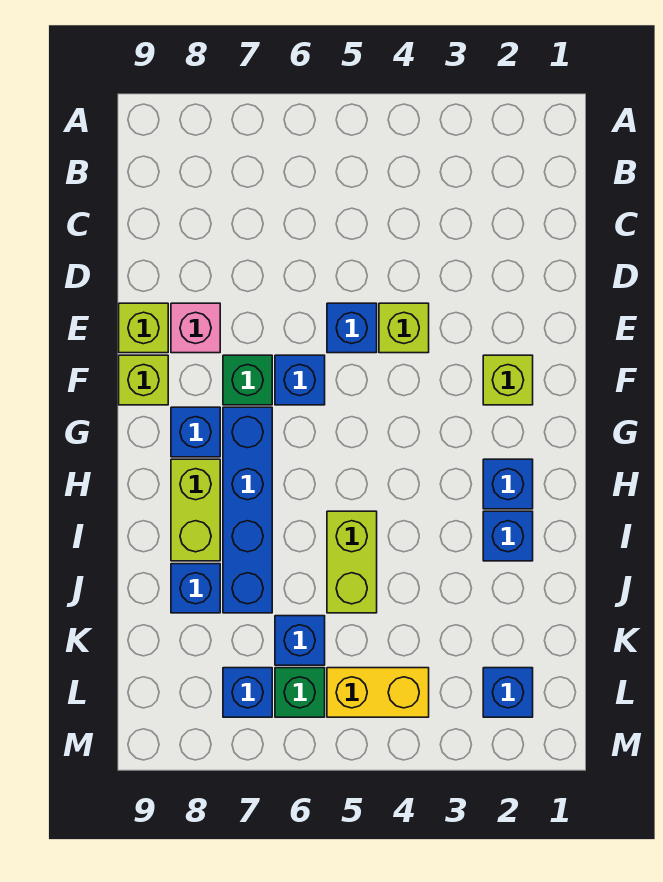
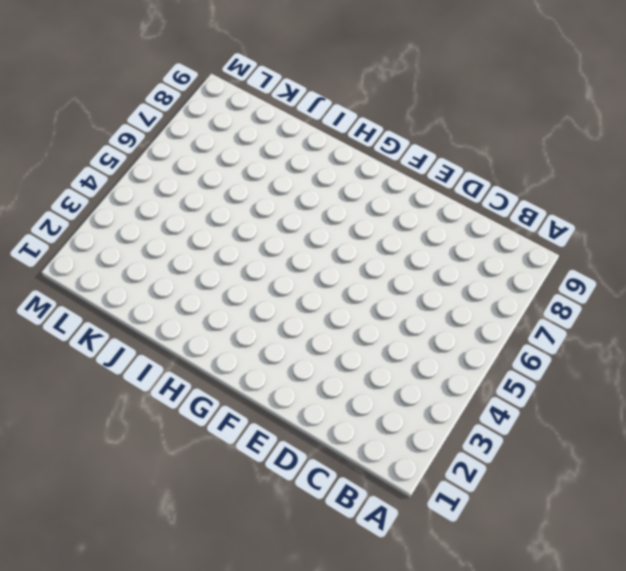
none -> lime brick E4 level 1
none -> blue brick E5 level 1
none -> pink brick E8 level 1

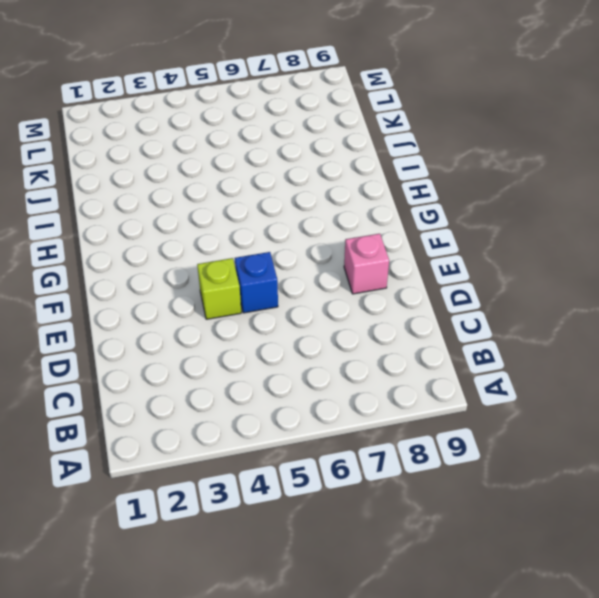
none -> lime brick E9 level 1
none -> lime brick F2 level 1
none -> blue brick F6 level 1

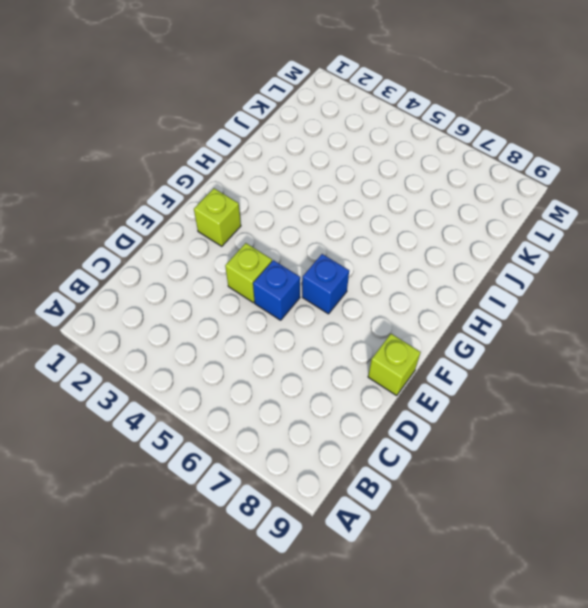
none -> pink brick E8 level 1
none -> green brick F7 level 1
none -> lime brick F9 level 1

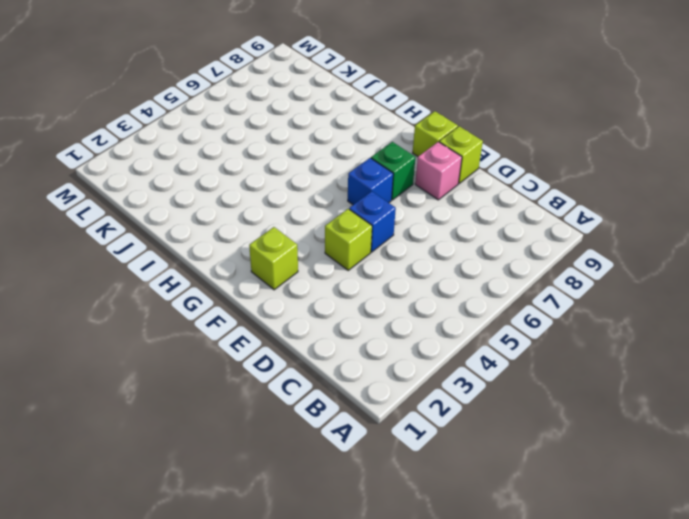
none -> blue brick G7:J7 level 1
none -> blue brick G8 level 1
none -> blue brick H2 level 1

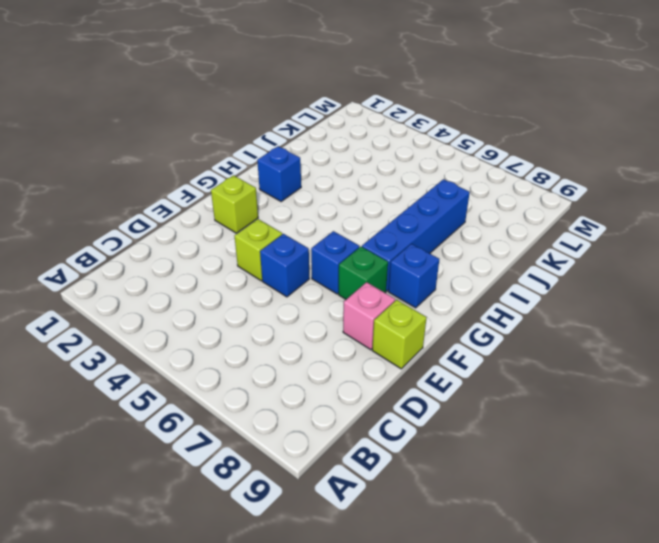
none -> lime brick F9 level 1
none -> lime brick H8:I8 level 1
none -> blue brick I2 level 1

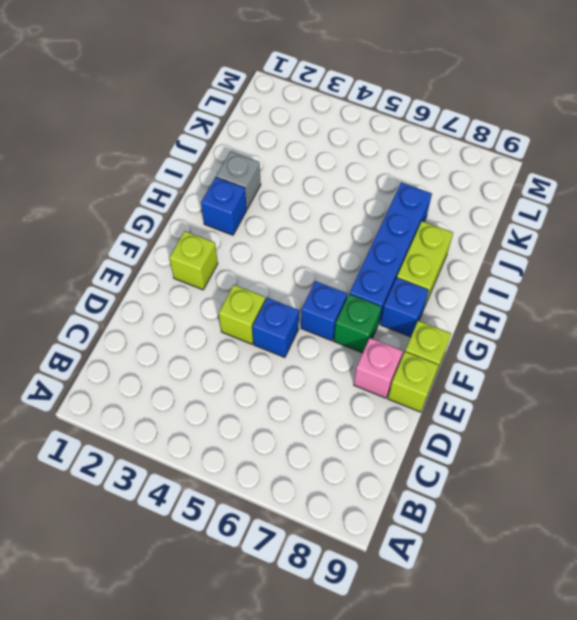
grey brick I2 level 1 -> blue brick I2 level 1
none -> lime brick I5:J5 level 1
none -> blue brick J8 level 1
none -> blue brick K6 level 1

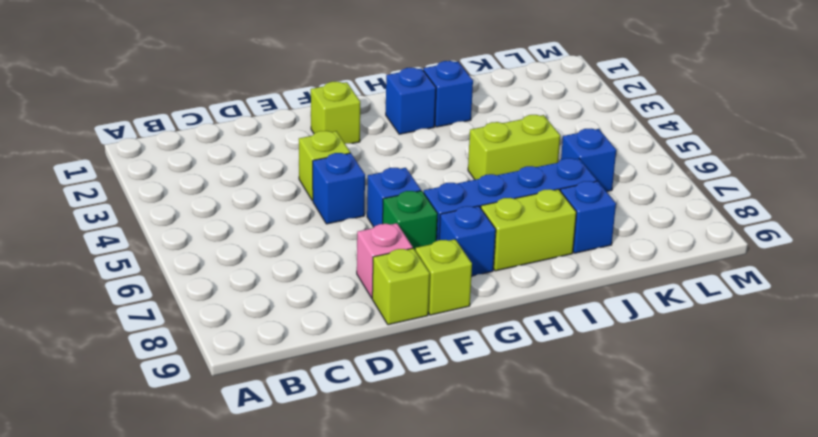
none -> blue brick L2 level 1
none -> yellow brick L4:L5 level 1
none -> green brick L6 level 1

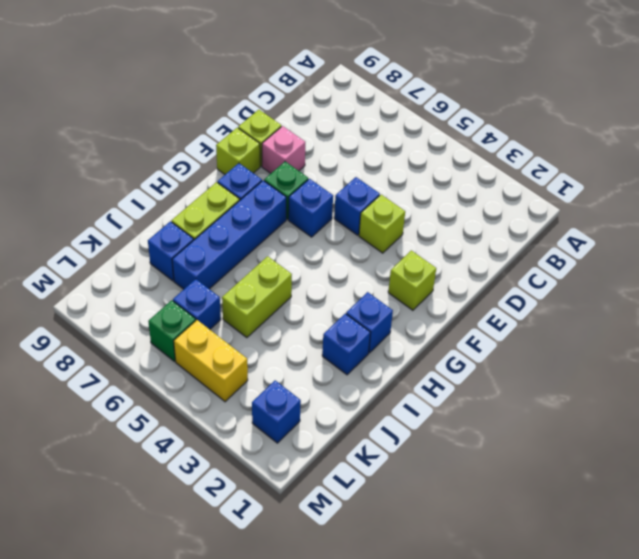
none -> blue brick L7 level 1

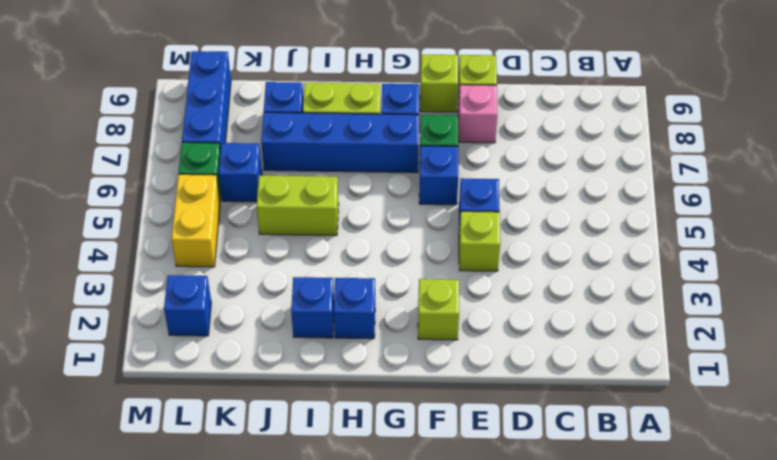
blue brick L7:L9 level 1 -> blue brick L7 level 1

